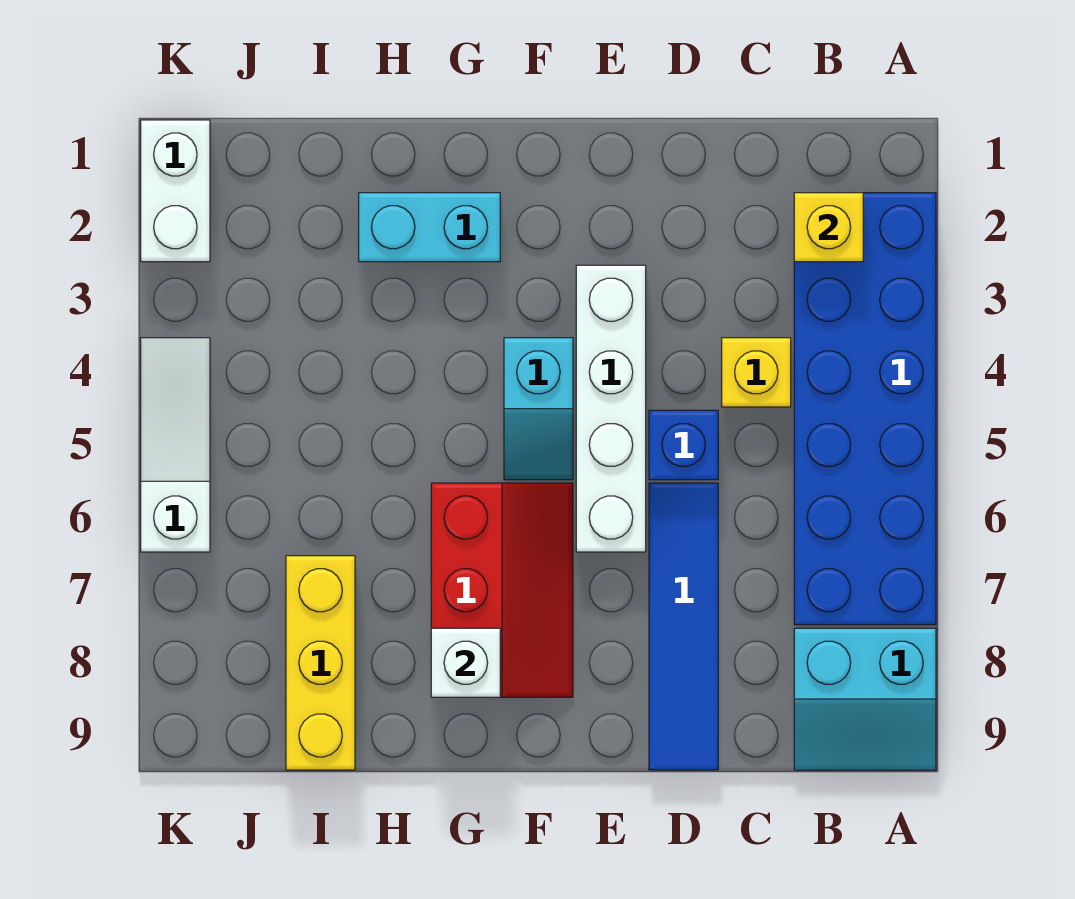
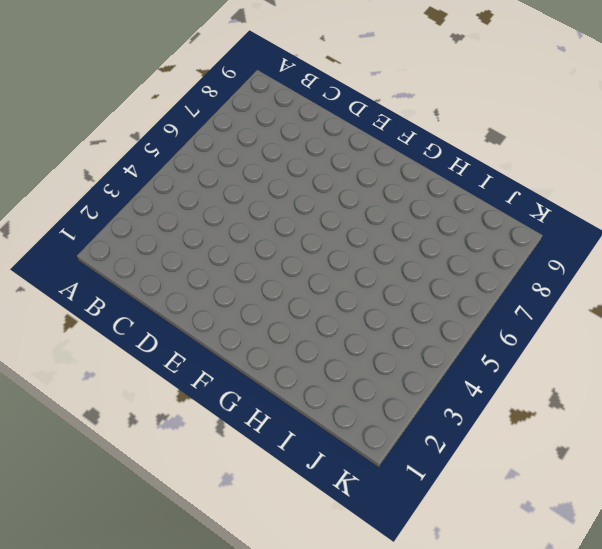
none -> blue brick A2:B7 level 1
none -> cyan slope A8:B9 level 1 top 8
none -> yellow brick C4 level 1

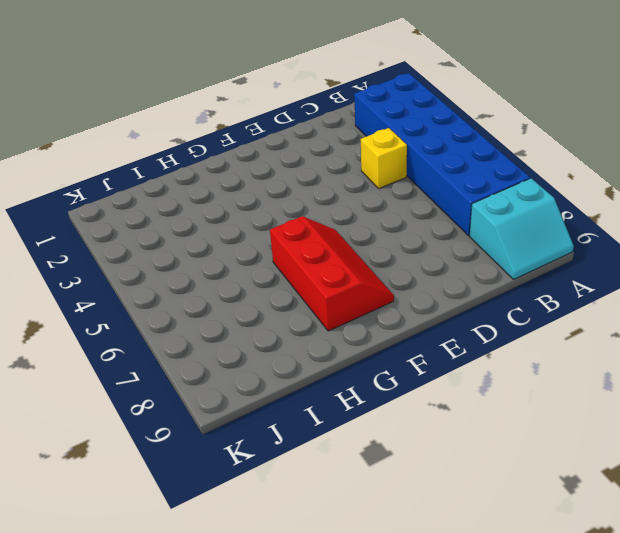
none -> blue brick D5 level 1
none -> blue tile D6:D9 level 1
none -> white brick E3:E6 level 1

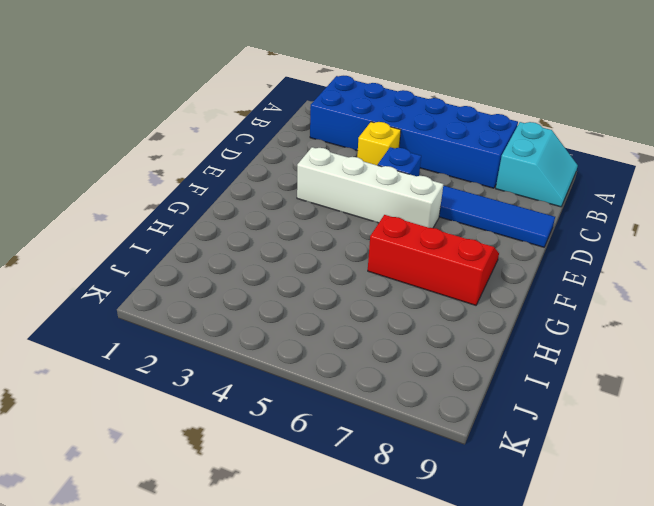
none -> cyan slope F4:F5 level 1 top 4
none -> cyan brick G2:H2 level 1
none -> yellow brick I7:I9 level 1

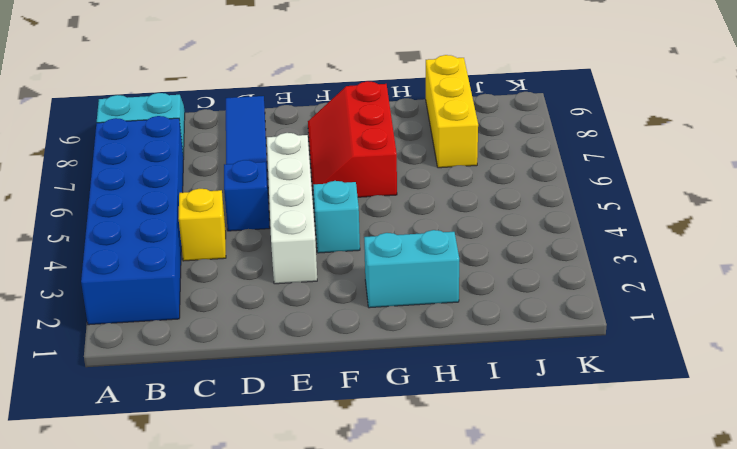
none -> white brick K1:K2 level 1
none -> white slope K4:K6 level 1 top 6
none -> yellow brick B2 level 2

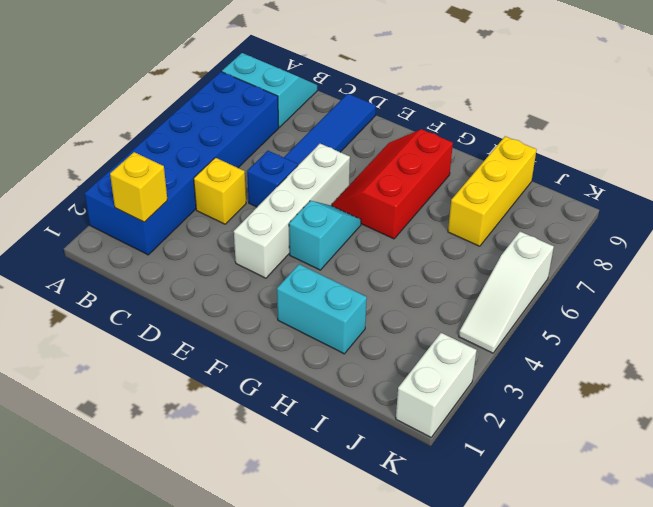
none -> white brick G8 level 2

